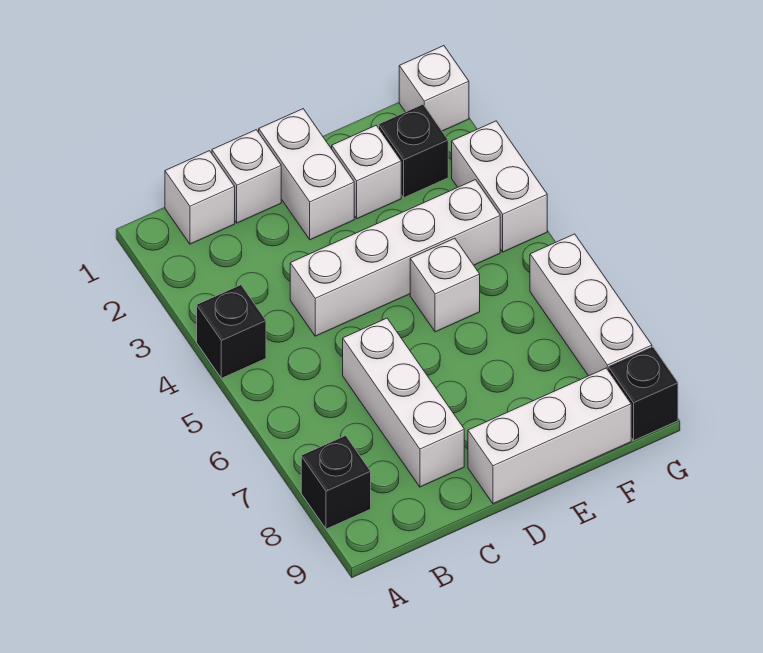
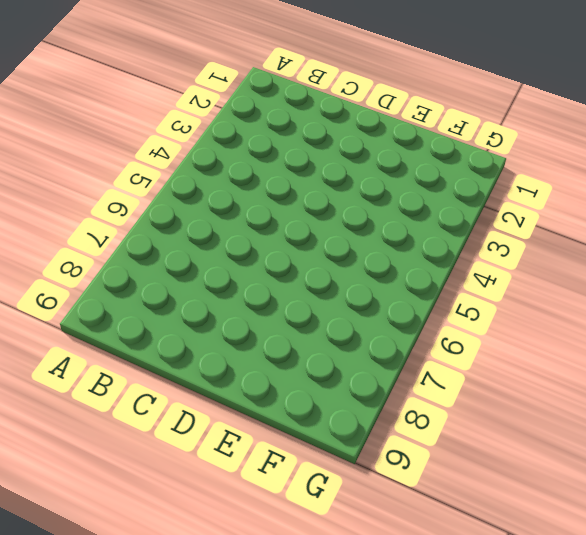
none -> black brick A4 level 1
none -> black brick A8 level 1
none -> white brick B1 level 1

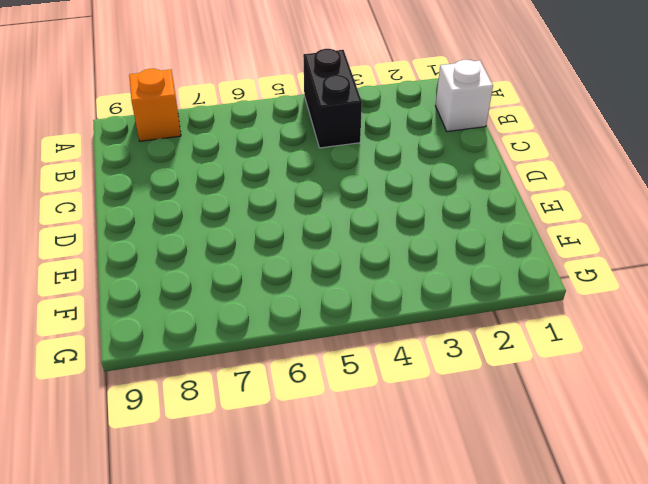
black brick A4:B4 level 1 -> black brick A4 level 1
orange brick A8 level 1 -> black brick A8 level 1
none -> white brick C1 level 1
none -> white brick C4:F4 level 1
none -> white brick C6:C8 level 1

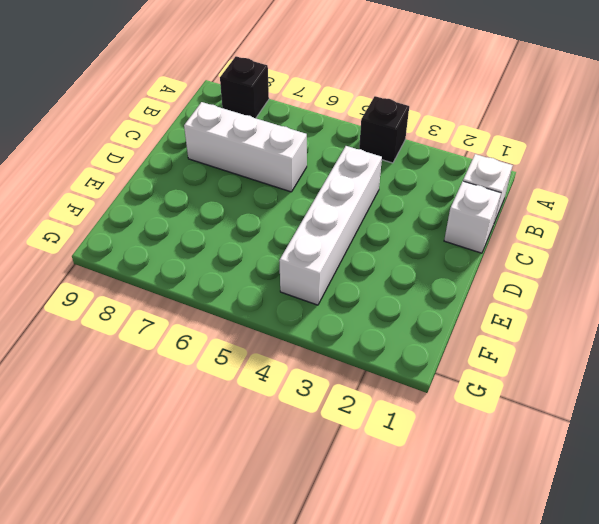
none -> white brick D1:D2 level 1
none -> white brick D9:F9 level 1
none -> white brick E2 level 1

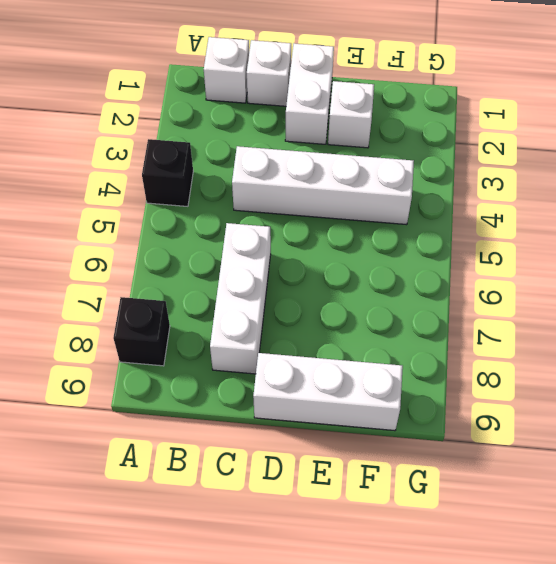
none -> white brick E5 level 1
none -> black brick F2 level 1
none -> white brick G1 level 1

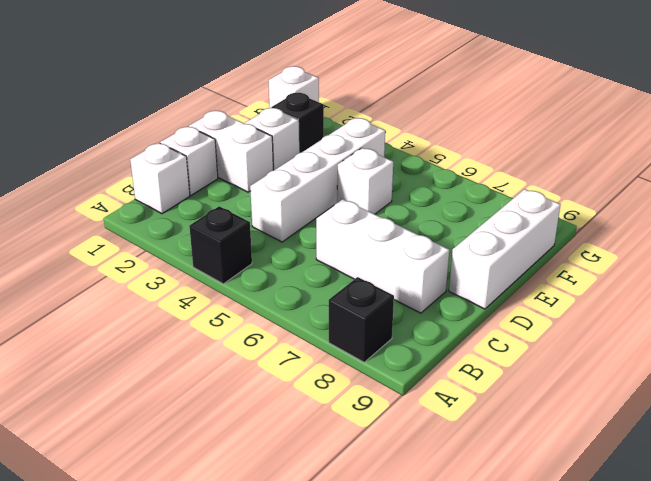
none -> white brick G3:G4 level 1
none -> white brick G6:G8 level 1
none -> black brick G9 level 1

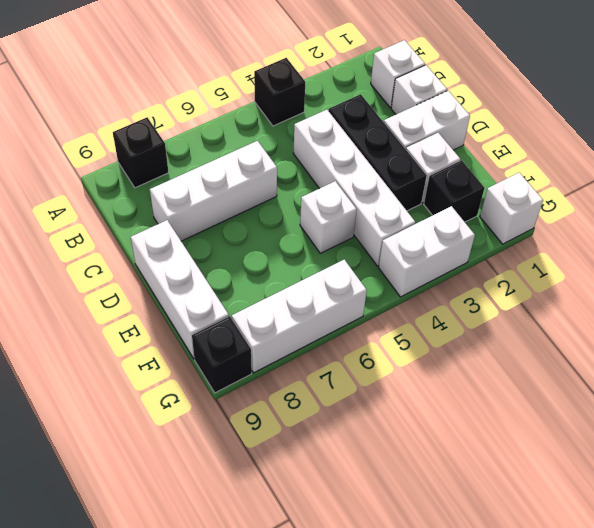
black brick C3:E3 level 1 -> none

